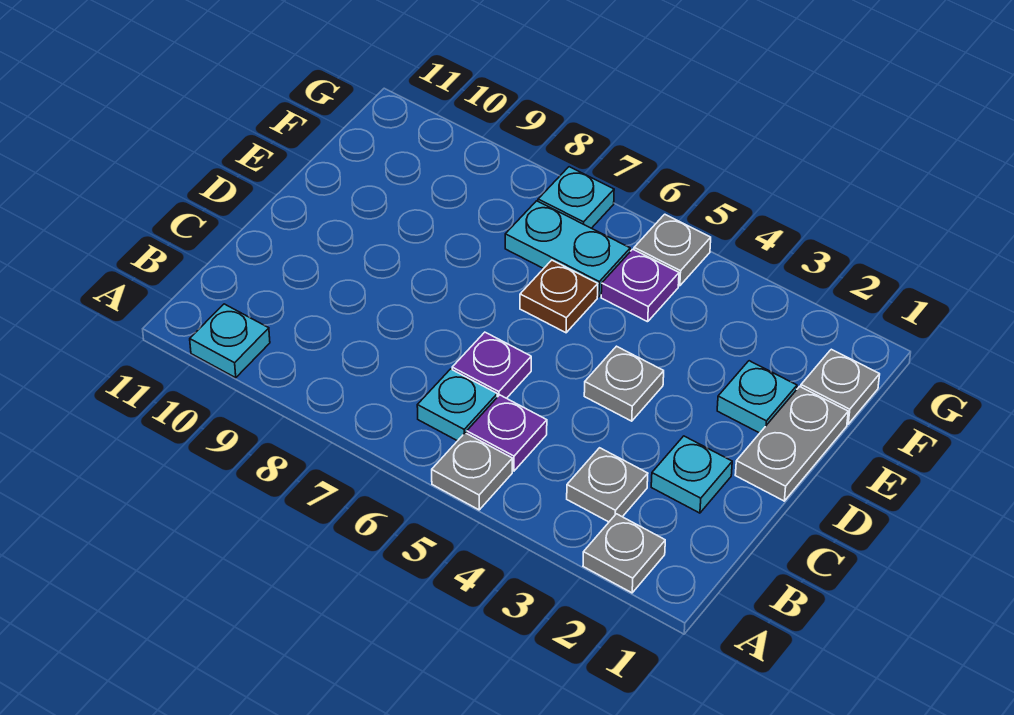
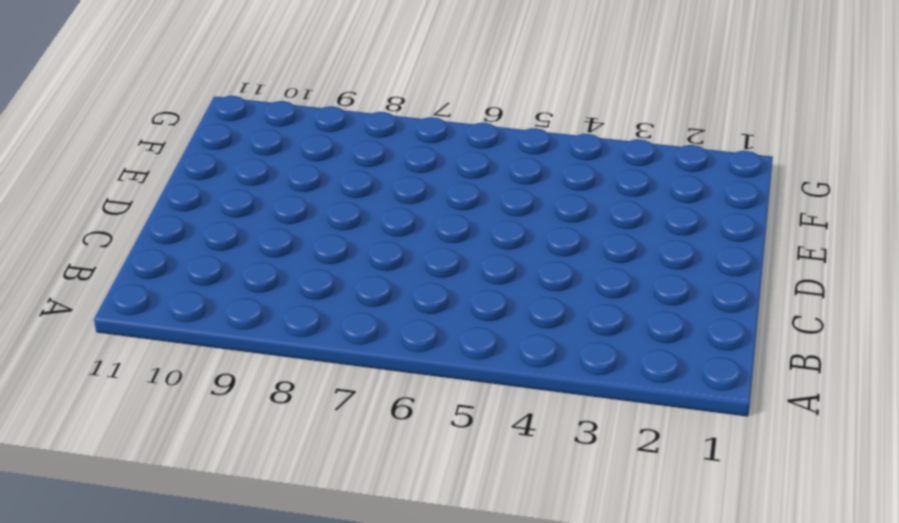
none -> grey plate A2 level 1
none -> grey plate A5 level 1
none -> cyan plate A10 level 1

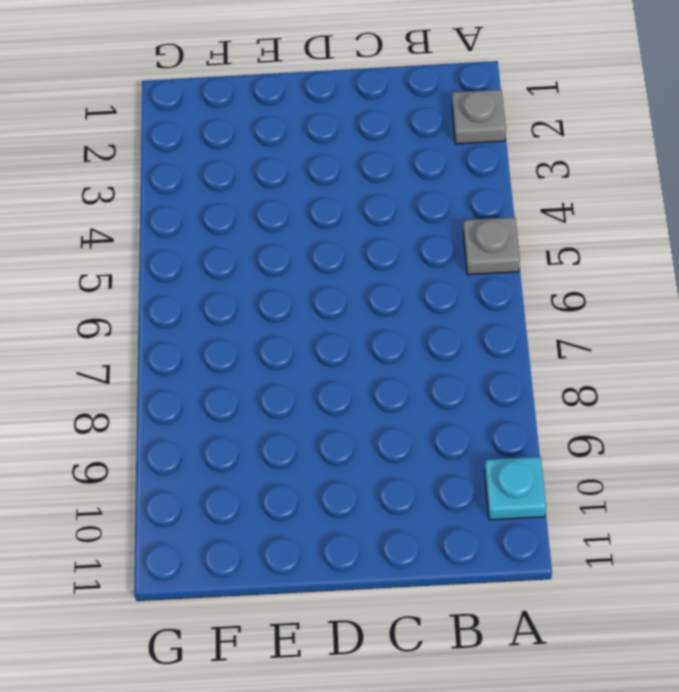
none -> grey plate B3 level 1
none -> purple plate B5 level 1
none -> cyan plate B6 level 1

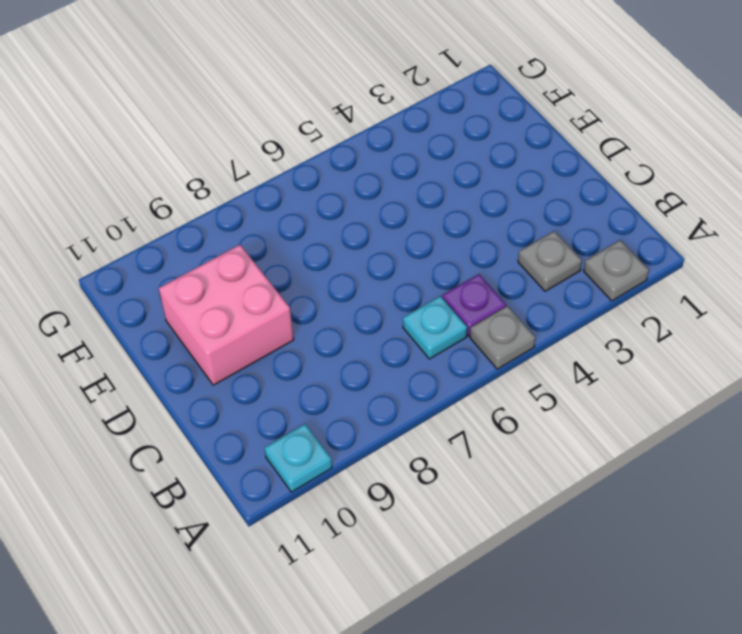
pink brick D9:E10 level 1 -> none
none -> cyan plate C2 level 1
none -> purple plate C6 level 1
none -> grey plate D1:E1 level 1

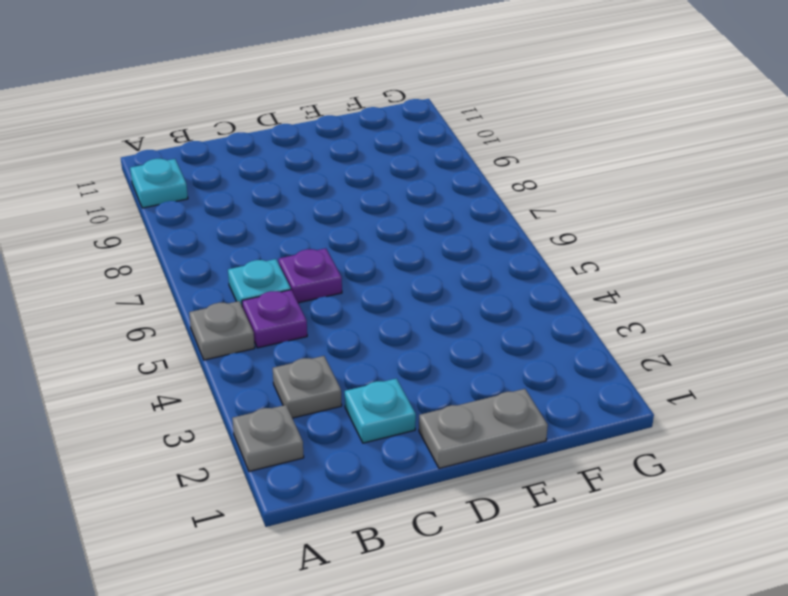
none -> grey plate D4 level 1
none -> cyan plate E2 level 1
none -> brown plate E6 level 1

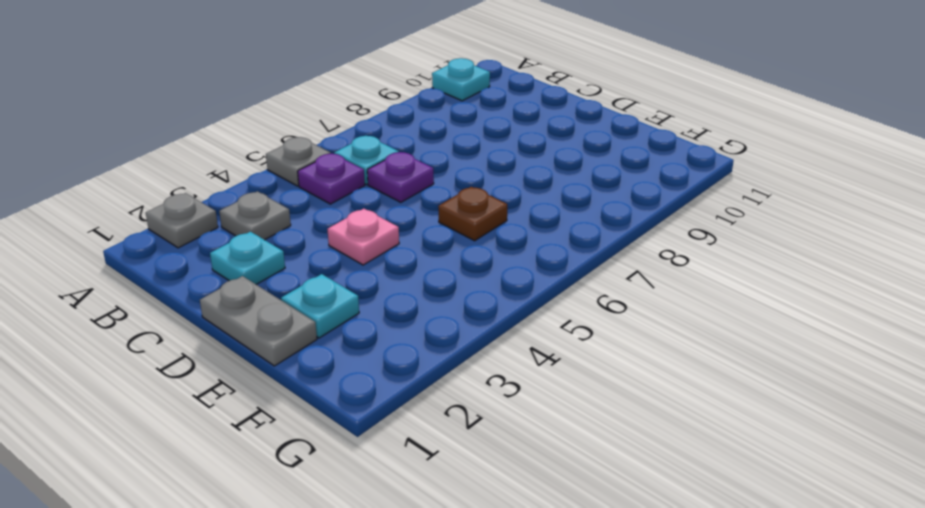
pink plate D4 level 1 -> grey plate D4 level 1
none -> grey plate F1 level 1
none -> purple plate F5 level 1
none -> cyan plate F6:F7 level 1

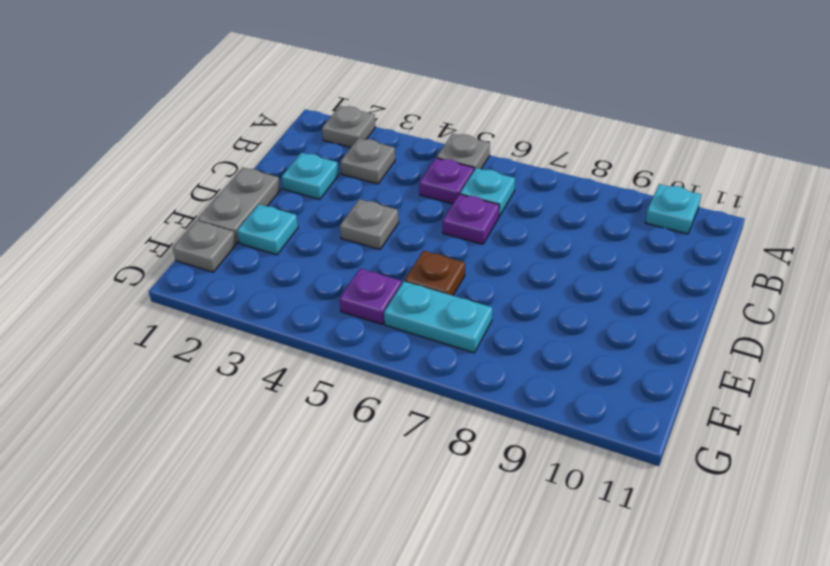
none -> grey plate G5 level 1
none -> cyan plate G7 level 1

